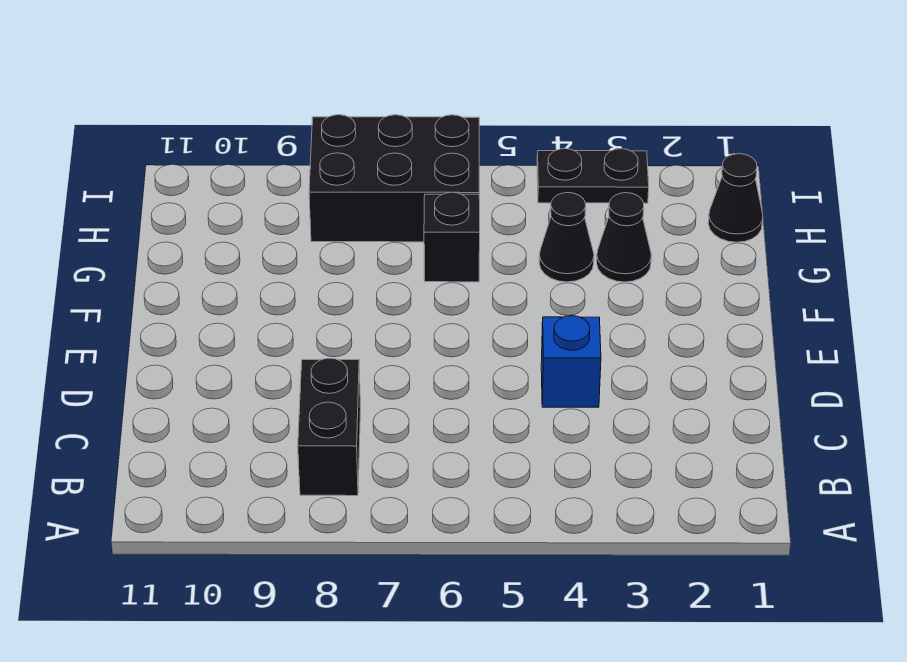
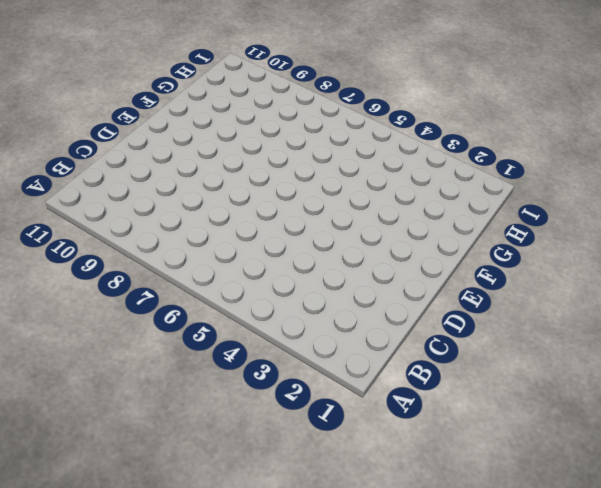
none -> black brick B8:C8 level 1
none -> blue brick D4 level 1

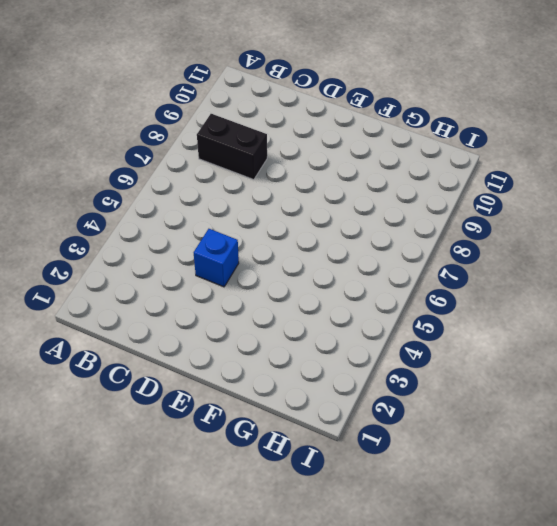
none -> black cone G3 level 1
none -> black cone G4 level 1

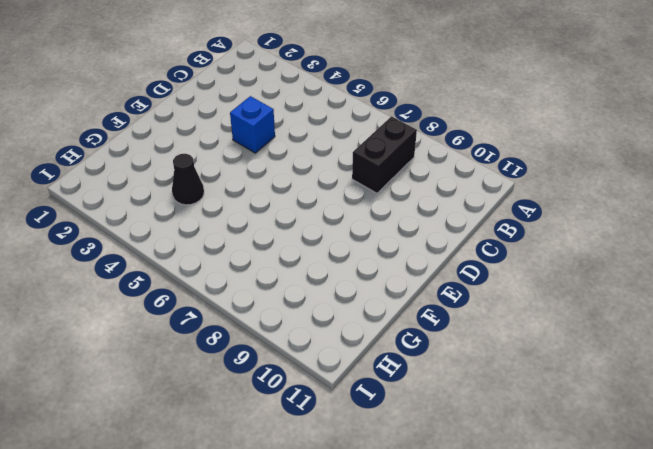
none -> black cone G3 level 1
none -> black brick G6 level 1

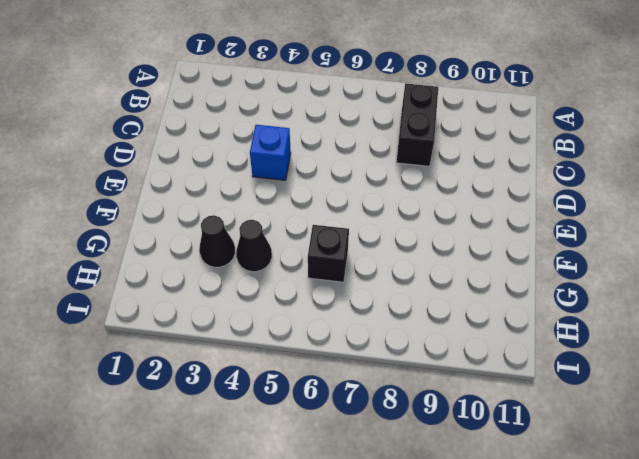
none -> black cone H1 level 1
none -> black brick H6:I8 level 1

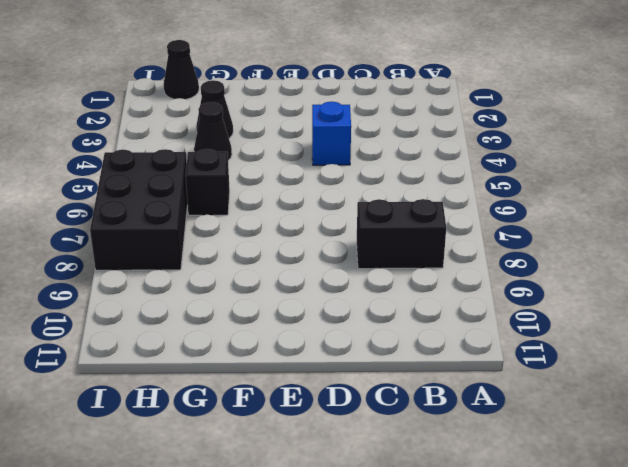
none -> black plate I3:I4 level 1

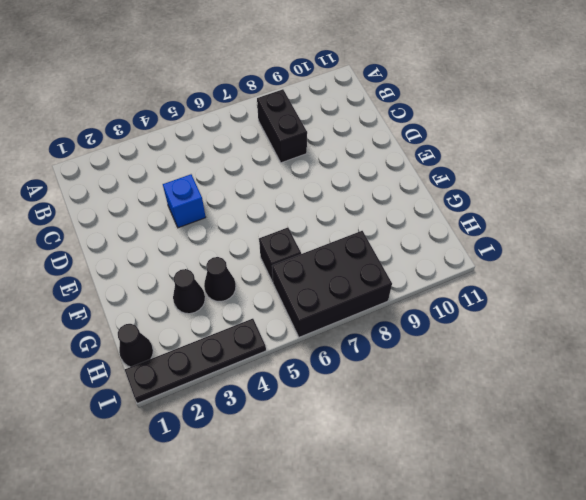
black plate I1:I4 level 1 -> black plate I3:I4 level 1

